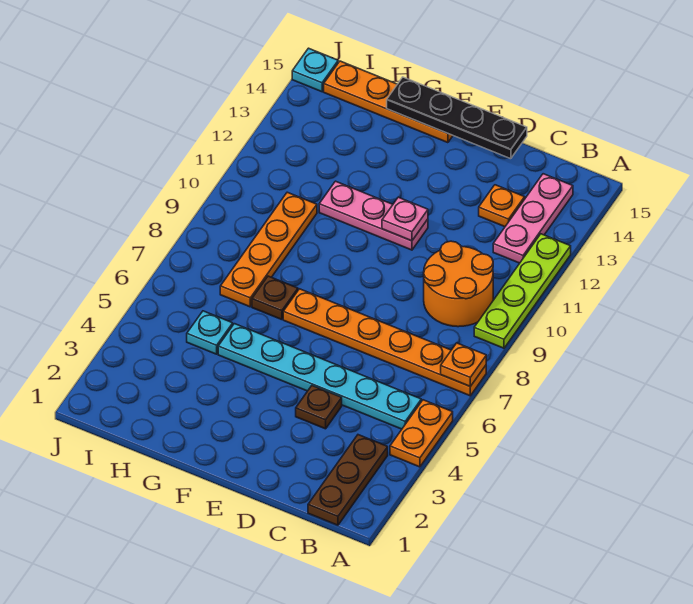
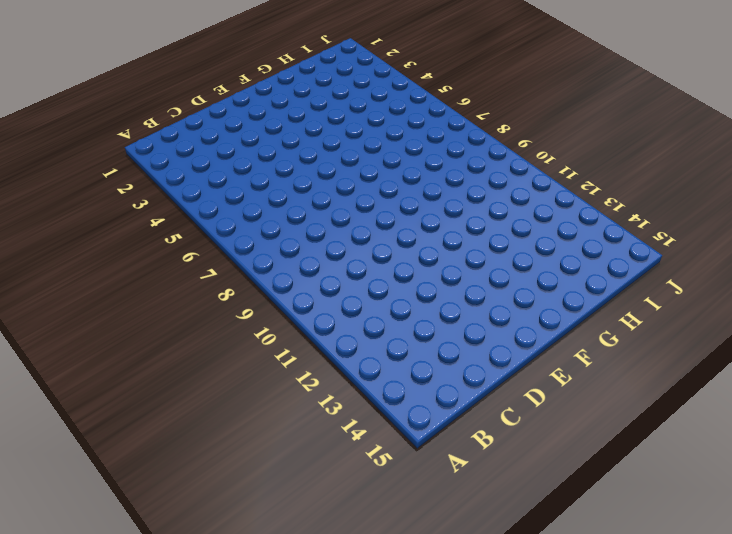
none -> orange plate A4:A5 level 1
none -> orange plate A7:F7 level 1
none -> lime plate A9:A12 level 1

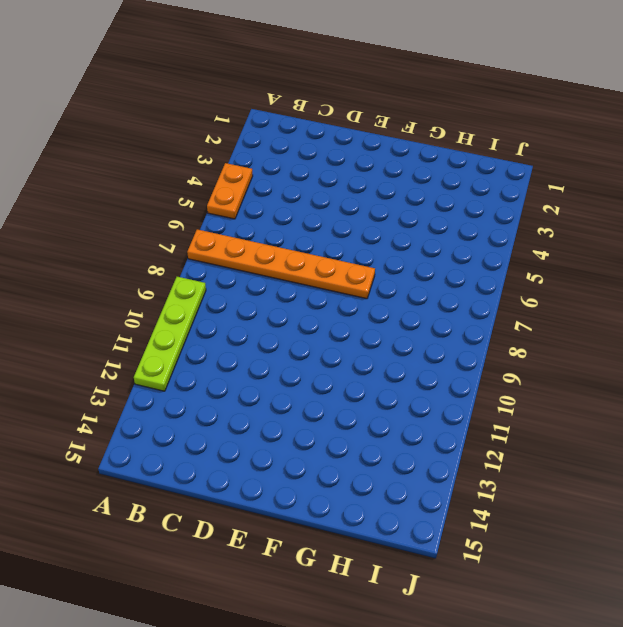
none -> brown plate B1:B3 level 1
none -> cyan plate B5:G5 level 1
none -> orange round brick B9:C10 level 1

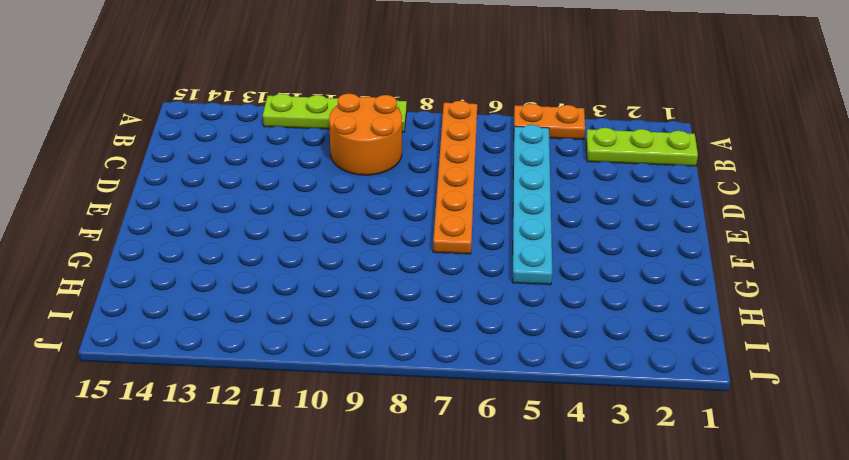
lime plate B1:B3 level 1 -> brown plate B1:B3 level 1
none -> pink plate B12:B14 level 1
none -> orange plate C13 level 1
none -> brown plate D4 level 1

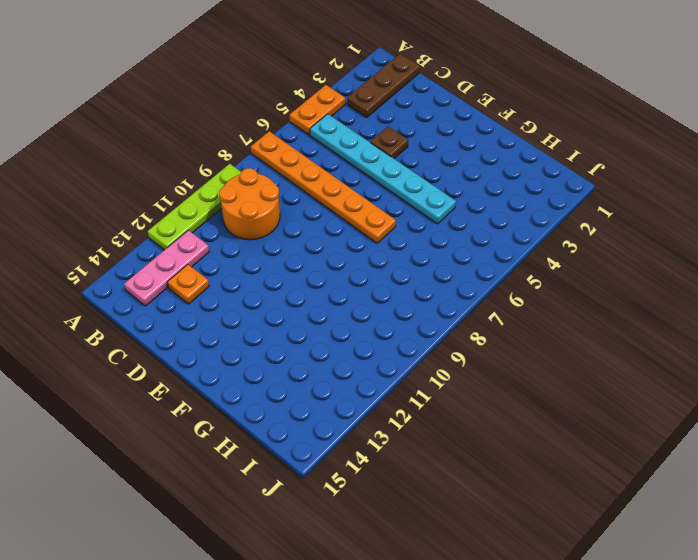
none -> pink plate E11:G11 level 1
none -> orange plate F15:I15 level 1
none -> brown plate G7 level 1

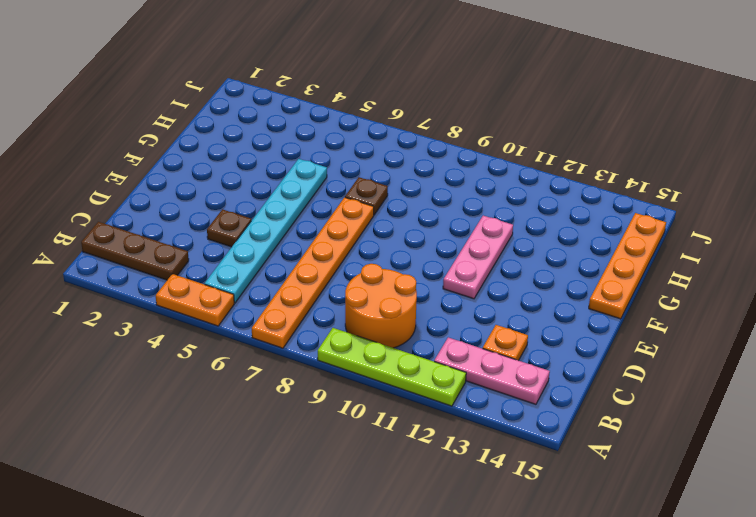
none -> cyan plate H5 level 1
none -> orange plate H7:H10 level 1
none -> cyan plate J15 level 1

